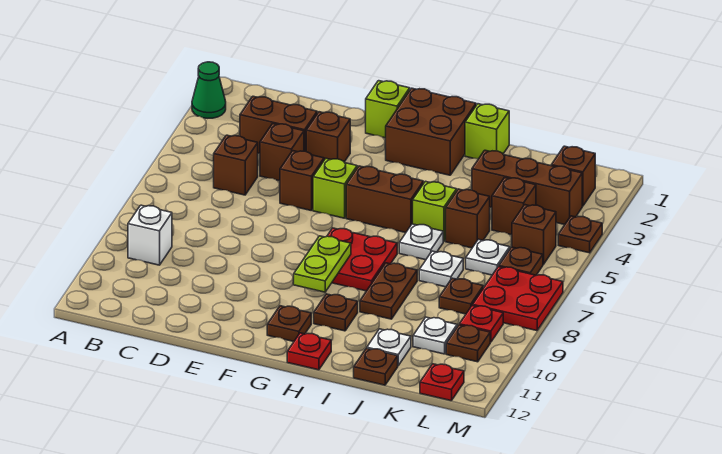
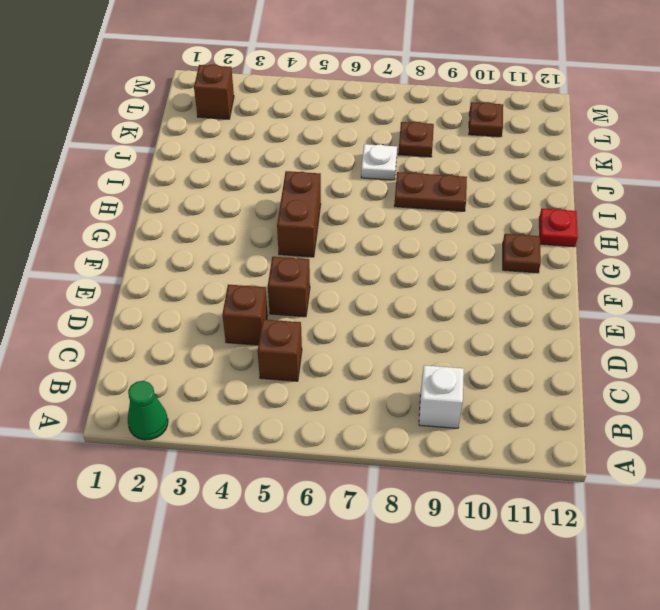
none -> brown brick C3:D3 level 1
none -> brown brick E3 level 1
none -> lime brick F1 level 1
none -> lime brick F5 level 1

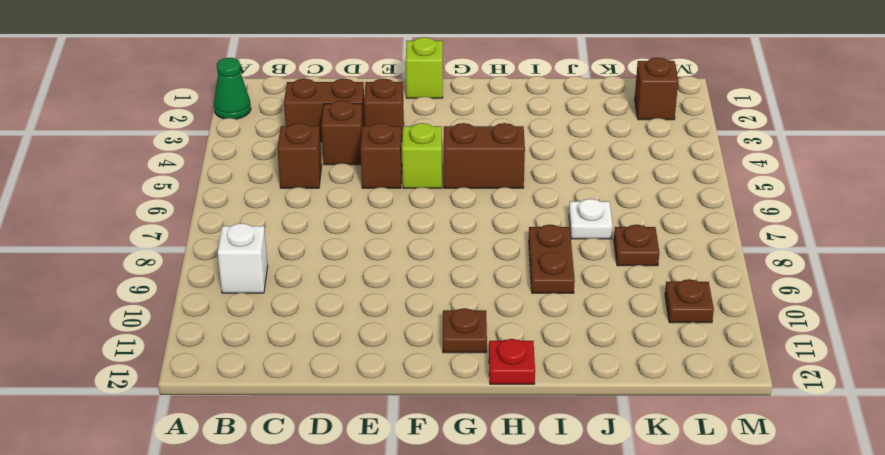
none -> brown brick G1:H2 level 1
none -> red plate G7:H8 level 1
none -> brown plate H10 level 1
none -> lime brick I1 level 1

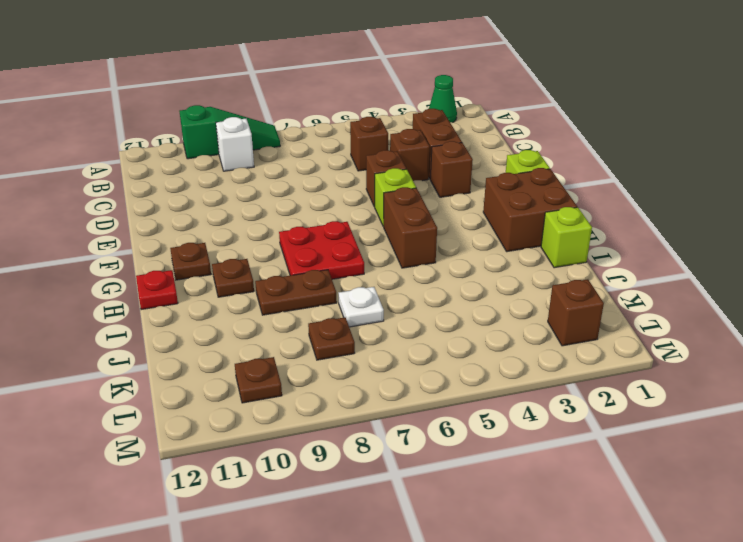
green slope A8:A10 level 1 top 10 -> none
none -> lime brick I5 level 1
none -> white plate I6 level 1
none -> brown brick J3:L3 level 1
none -> brown brick J5 level 1

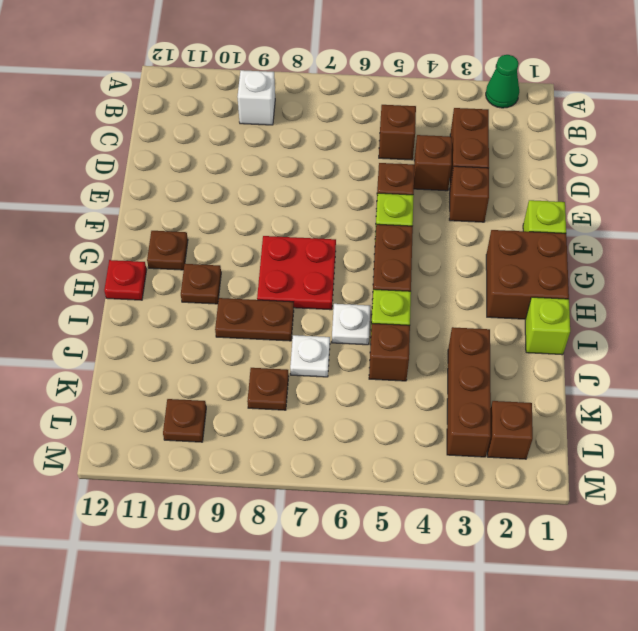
none -> white plate J11 level 1
none -> brown plate J12 level 1
none -> brown brick K4 level 1
none -> white plate K6 level 1

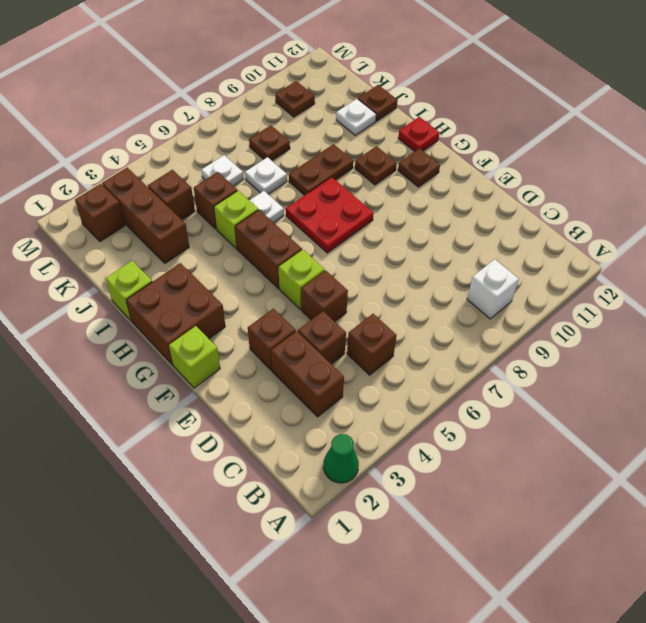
none -> white plate K10 level 1
none -> brown brick L5 level 1
none -> brown plate L6 level 1
none -> red plate L7:M8 level 1

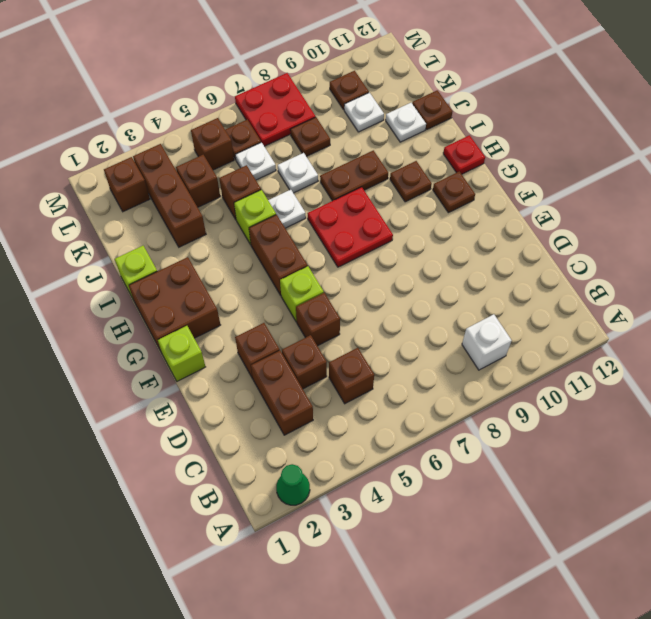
none -> red plate L9 level 1
none -> red plate L12 level 1
none -> brown plate M4 level 1
none -> lime plate G8:G9 level 2

